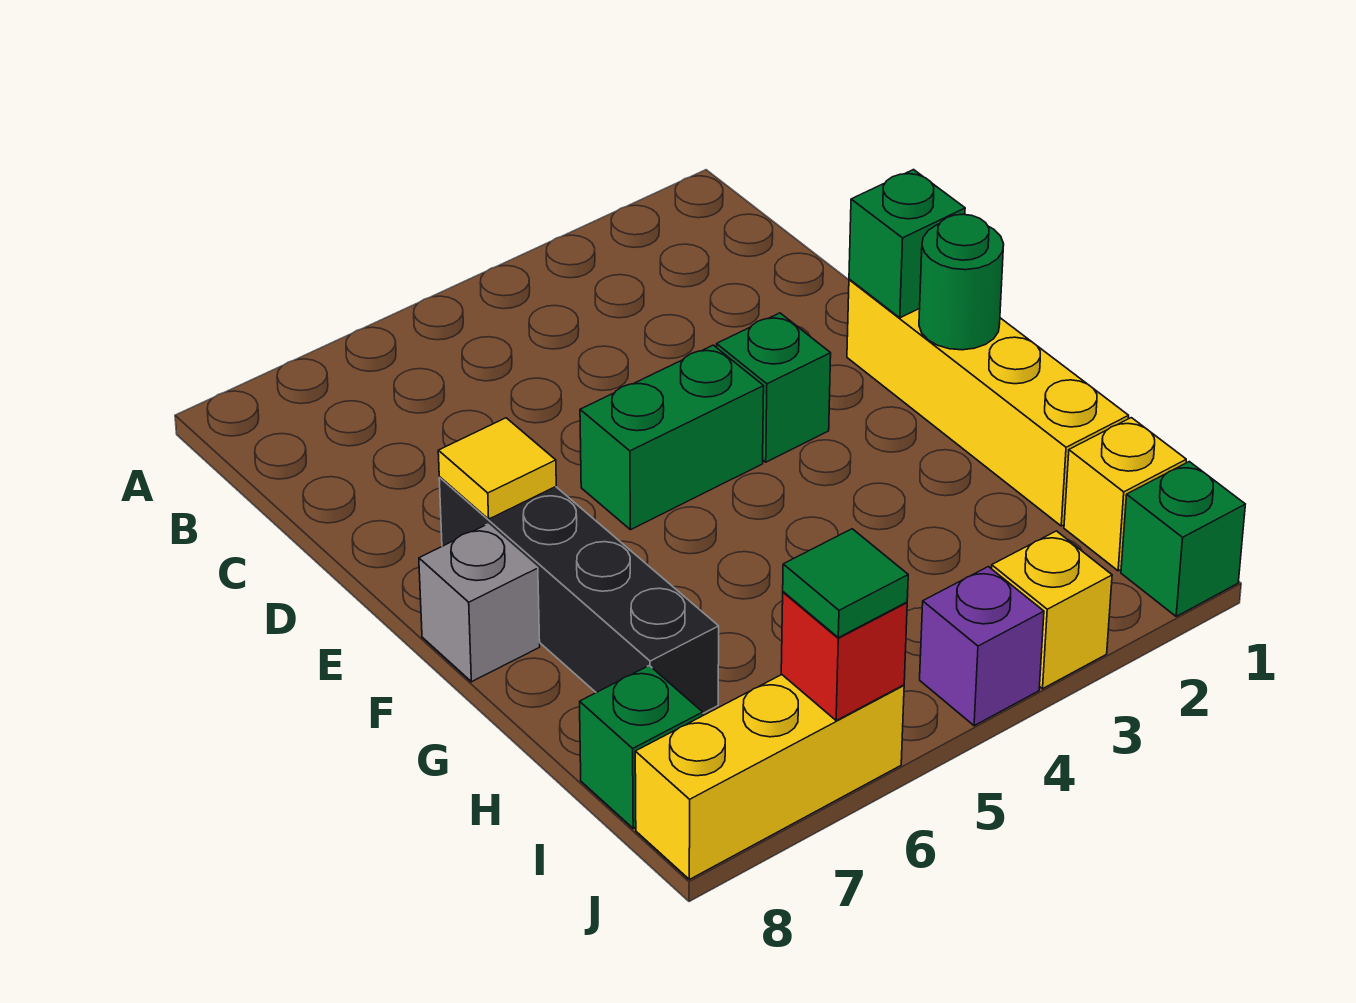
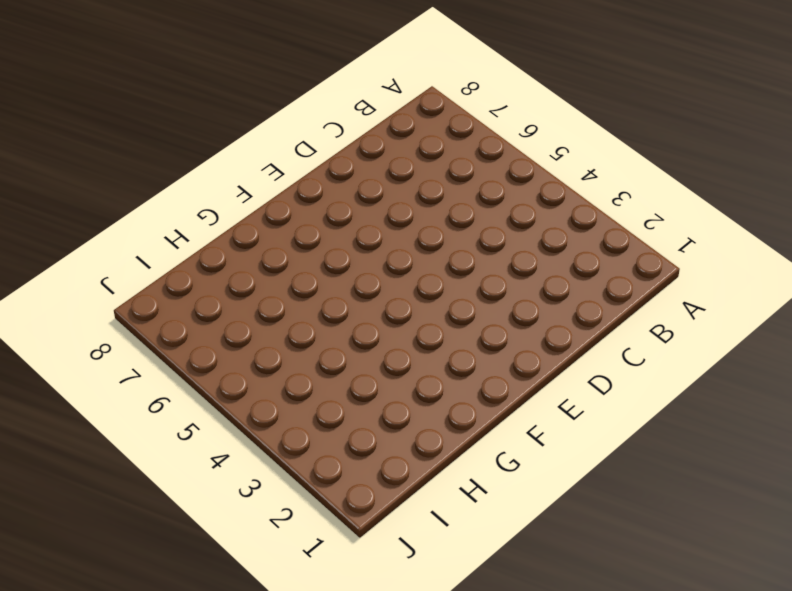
none -> yellow brick E1:H1 level 1
none -> green brick E3 level 1
none -> green brick E4:E5 level 1

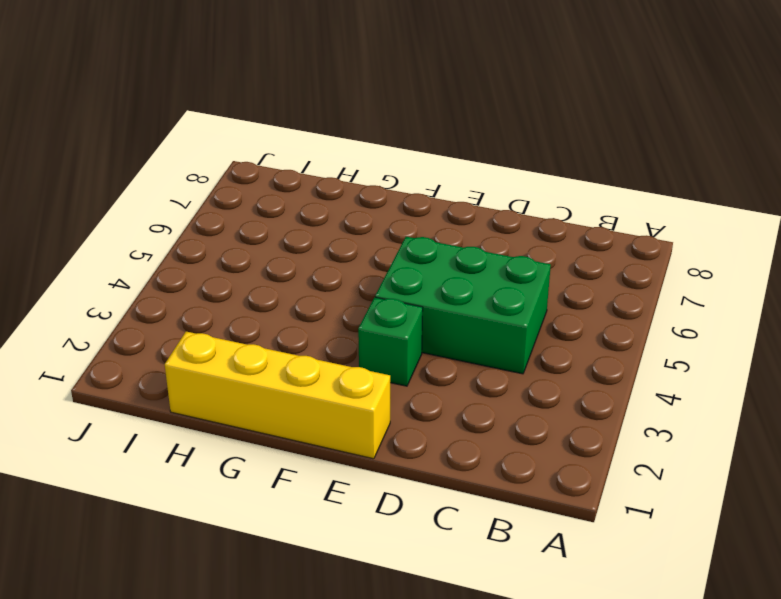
green brick C4:E5 level 1 -> green brick E4:E5 level 1
none -> black brick E7:H7 level 1
none -> grey brick F8 level 1
none -> yellow brick I1 level 1

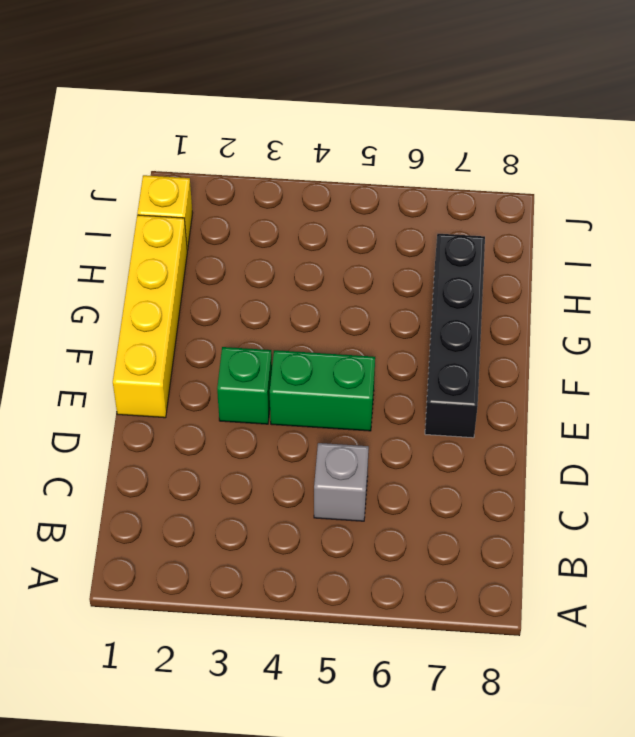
grey brick C5 level 1 -> grey brick F8 level 1
none -> green brick I8 level 1
none -> green brick J1 level 1
none -> yellow brick J3 level 1

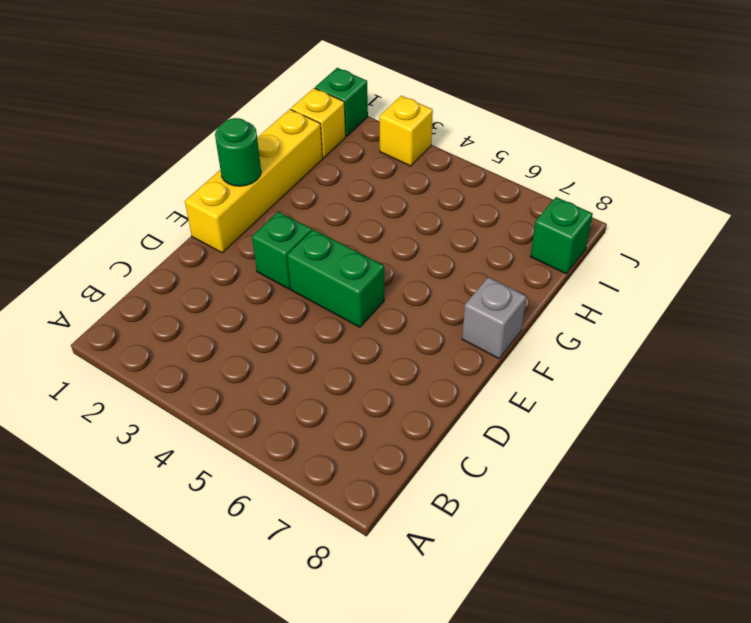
none -> black brick E7:H7 level 1
none -> purple brick J4 level 1
none -> yellow brick J6:J8 level 1

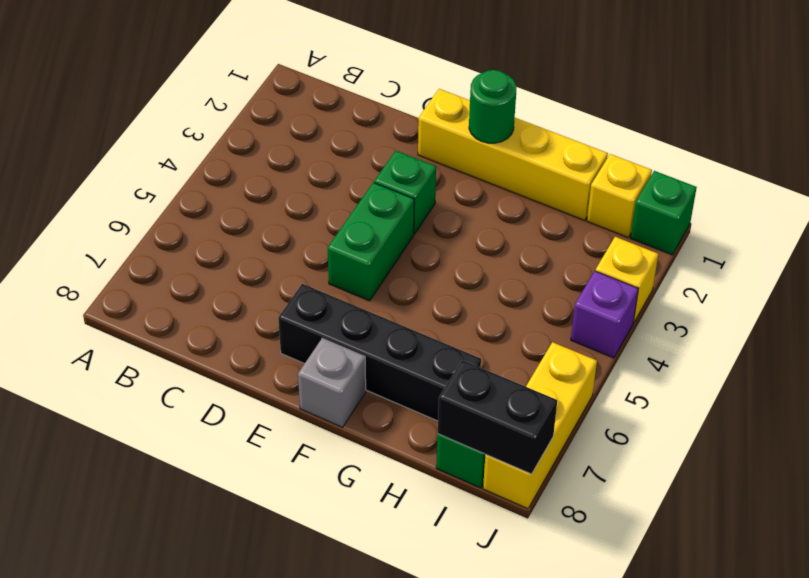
black brick I8:J8 level 2 -> none
none -> green brick E1 level 2
none -> yellow tile E7 level 2
none -> red brick J6 level 2

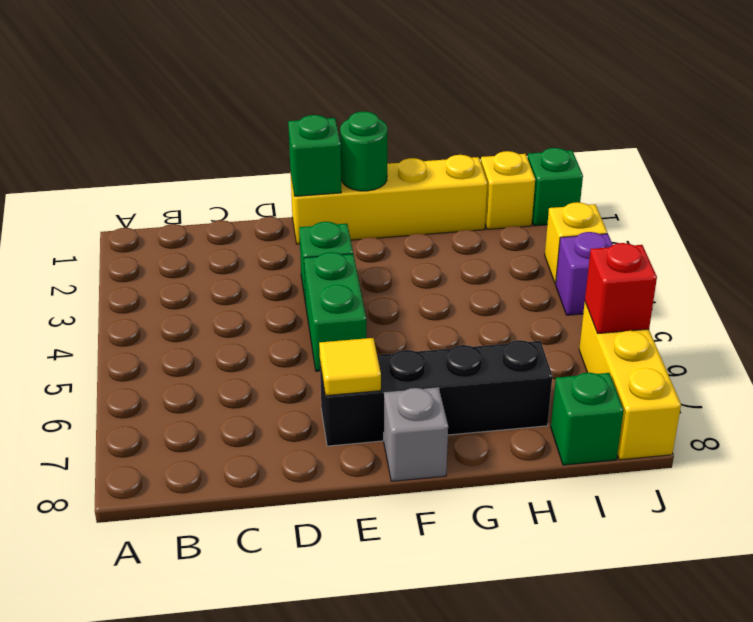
none -> green tile J6 level 3

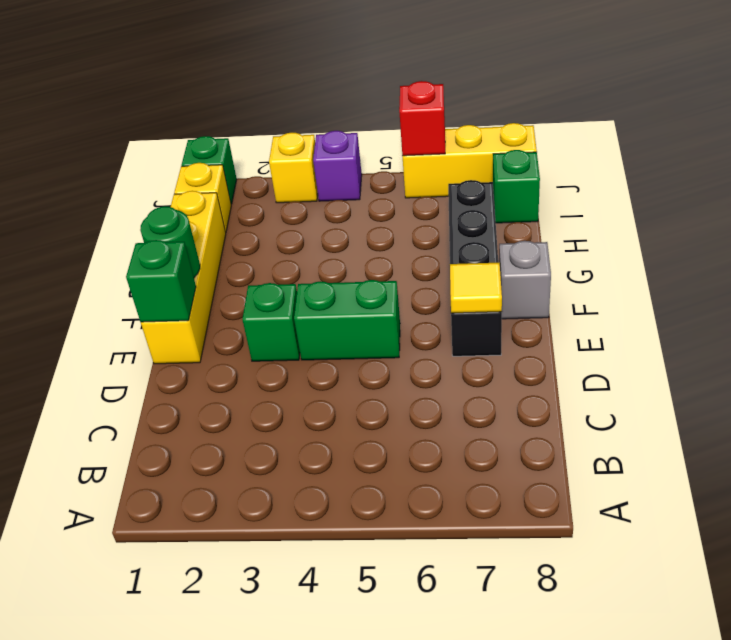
none -> green tile J6 level 3

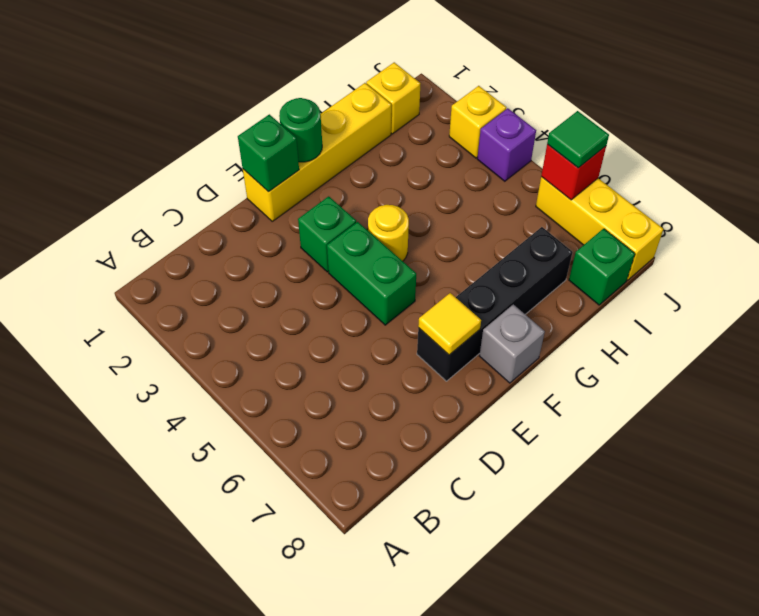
yellow round brick F4 level 1 -> none
none -> green brick J1 level 1

